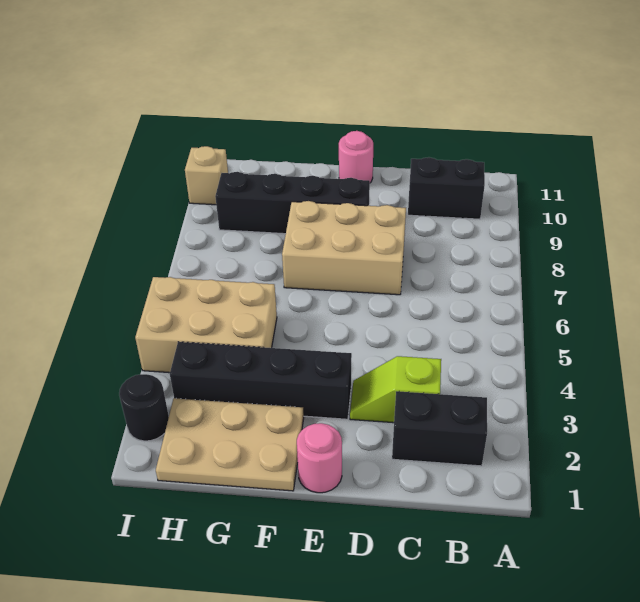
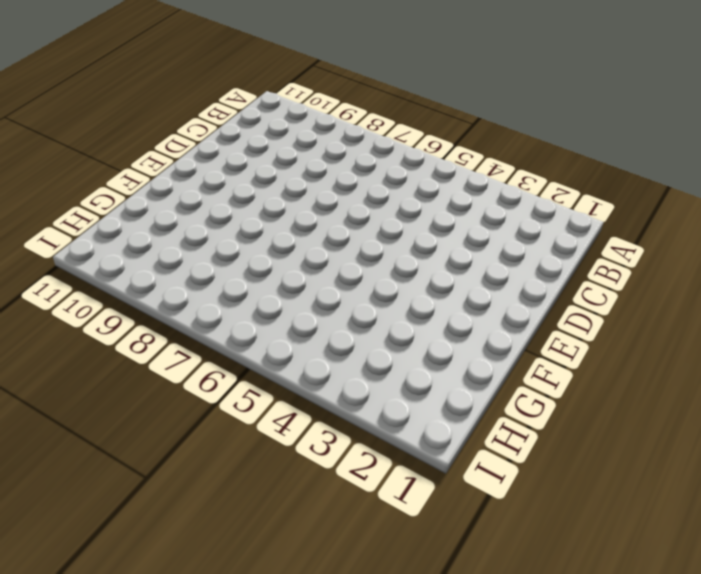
none -> black brick B2:C2 level 1
none -> black brick B10:C10 level 1
none -> lime slope C3:D3 level 1 top C

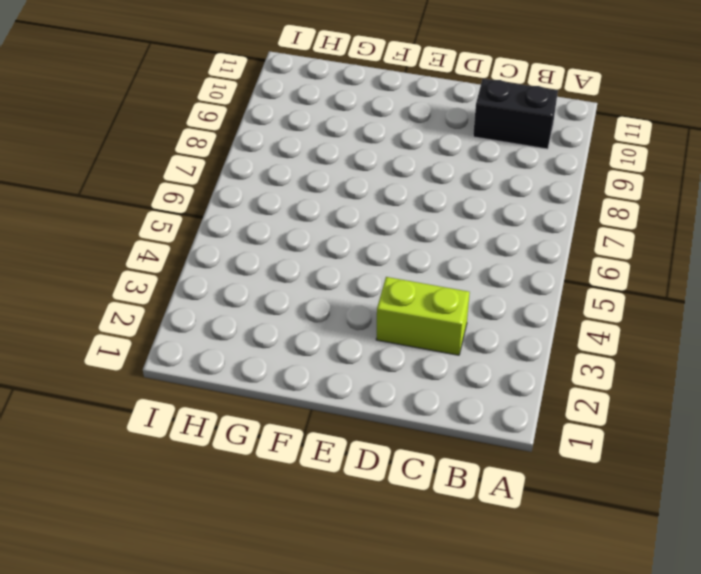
lime brick C3:D3 level 1 -> lime slope C3:D3 level 1 top C
none -> black brick B2:C2 level 1
none -> tan brick D7:F8 level 1
none -> pink round brick E1 level 1

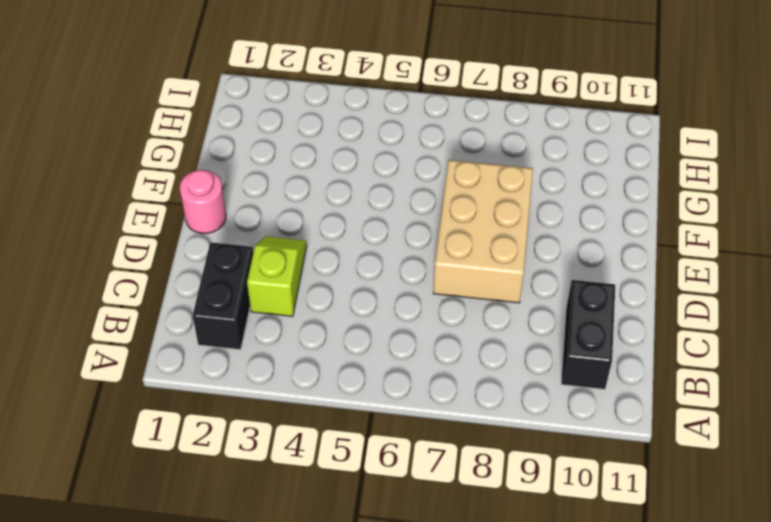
none -> black brick E3:H3 level 1
none -> black brick E9:H9 level 1
none -> pink round brick E11 level 1

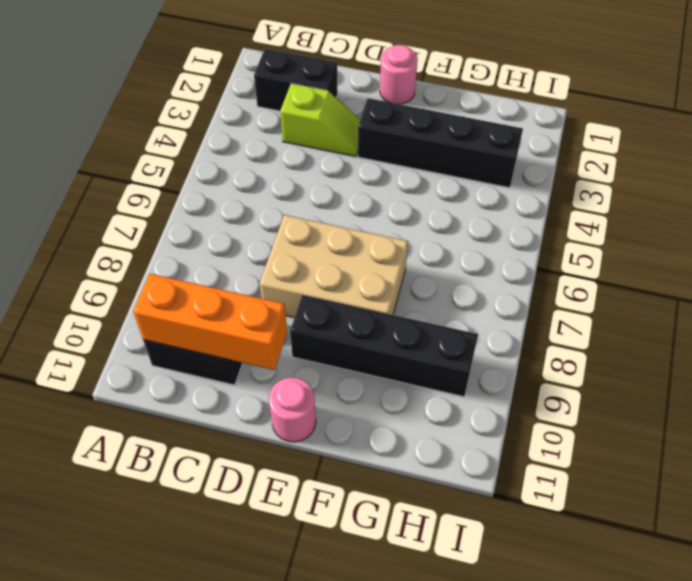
orange brick B10:D10 level 2 -> none
none -> tan plate F1:H2 level 1
none -> tan brick G4:I5 level 1
none -> black round brick I2 level 1

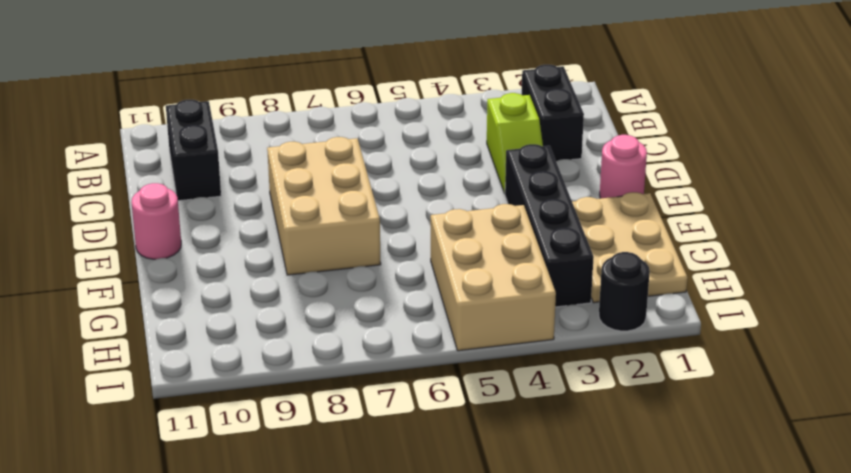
none -> black brick E9:H9 level 1
none -> tan brick I10 level 1

